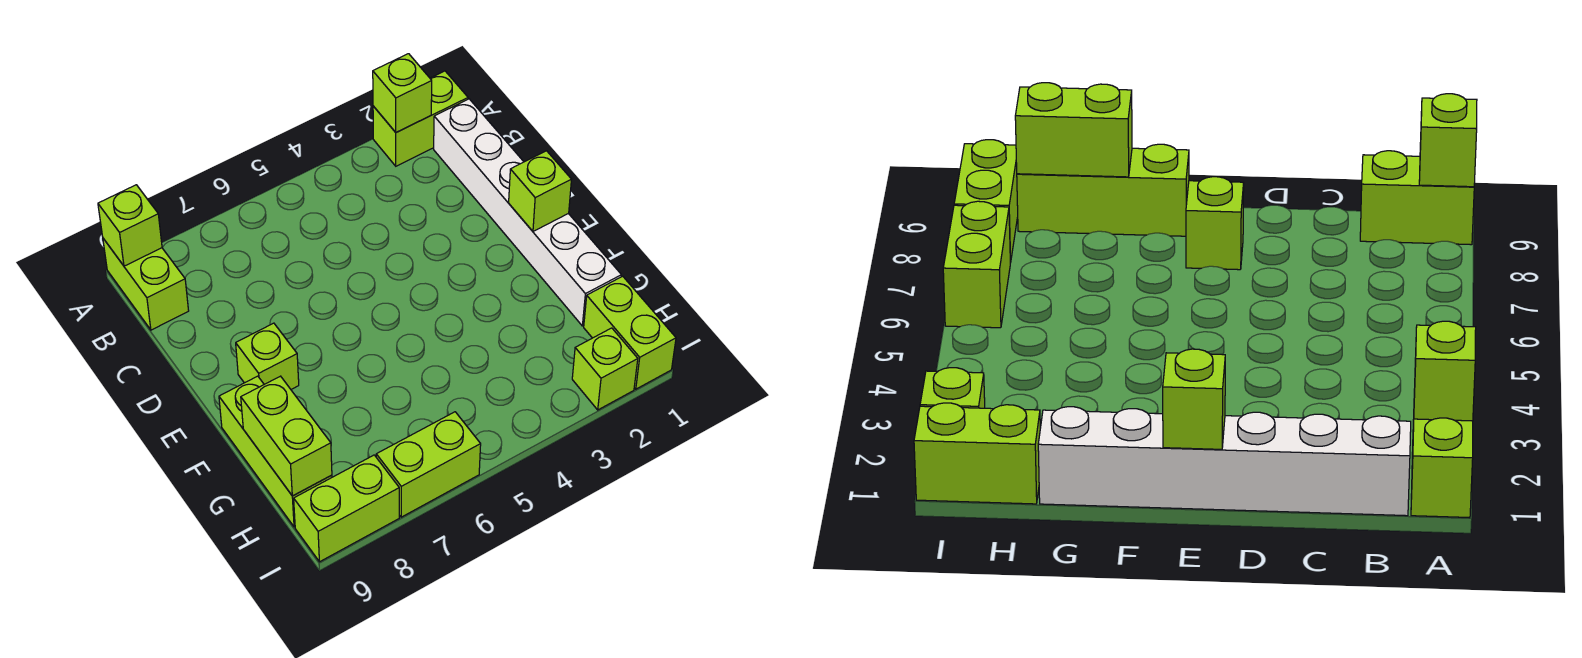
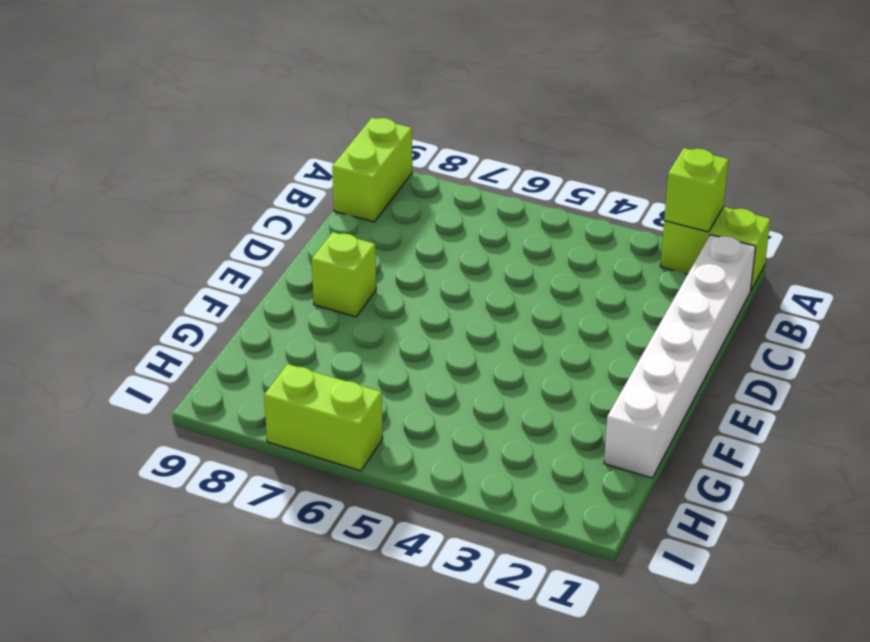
none -> lime brick F9:H9 level 1
none -> lime brick H1:I1 level 1
none -> lime brick I2 level 1

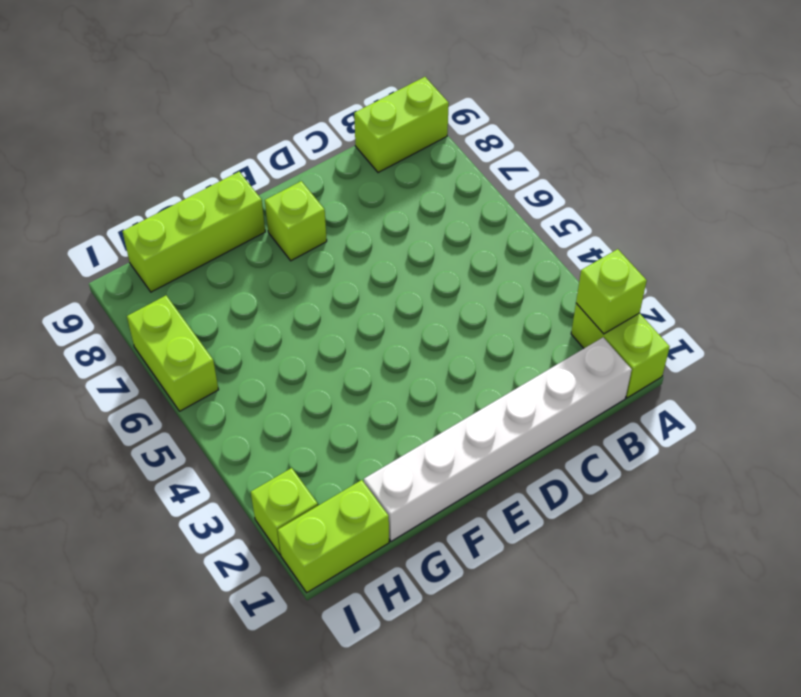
none -> lime brick I8:I9 level 1
none -> lime brick A9 level 2
none -> lime brick E1 level 2

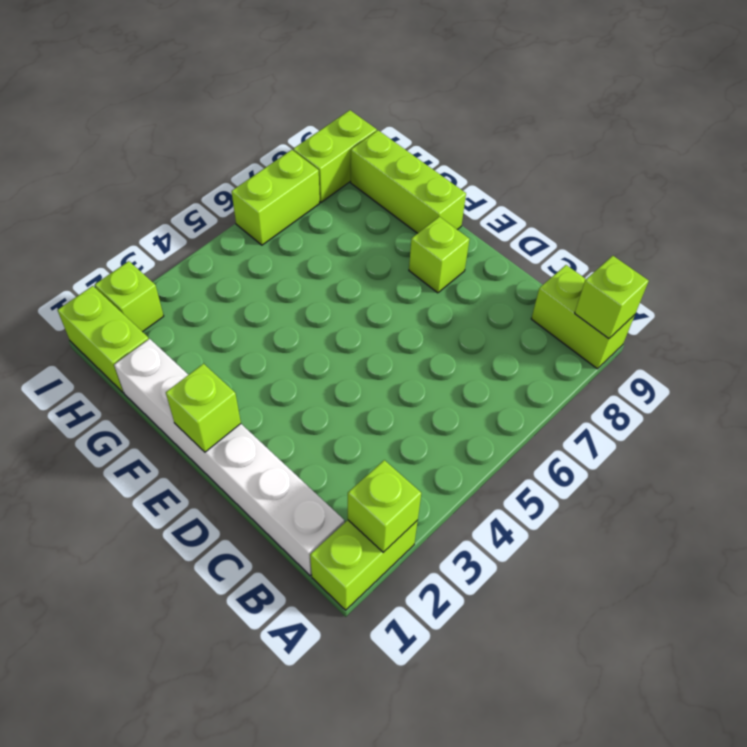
none -> lime brick G9:H9 level 2

